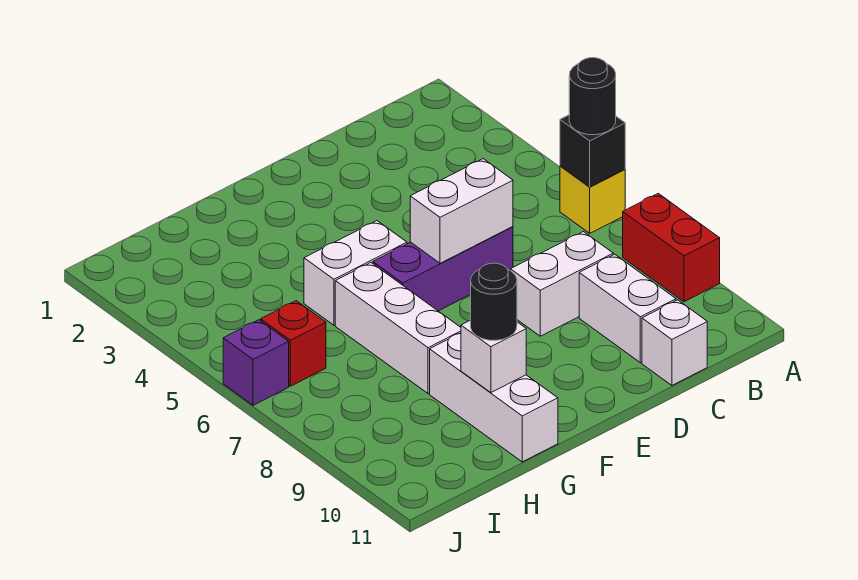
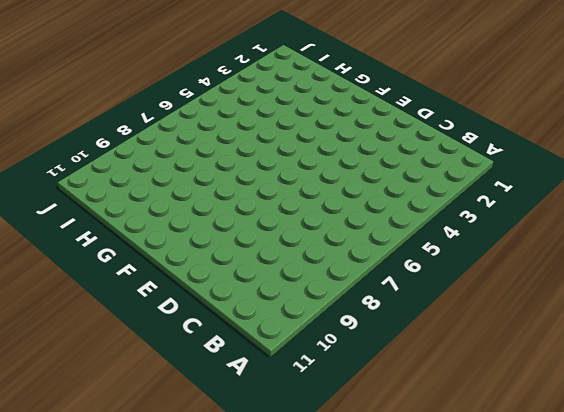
none -> yellow brick A6 level 1
none -> red brick A8:A9 level 1
none -> white brick C8:D8 level 1

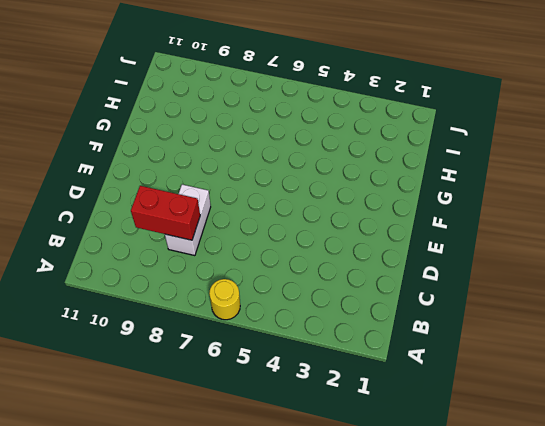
yellow round brick A6 level 1 -> yellow brick A6 level 1
red brick C8:C9 level 2 -> red brick A8:A9 level 1
none -> white brick C9:C10 level 1
none -> white brick C11 level 1
none -> purple brick D6:F6 level 1

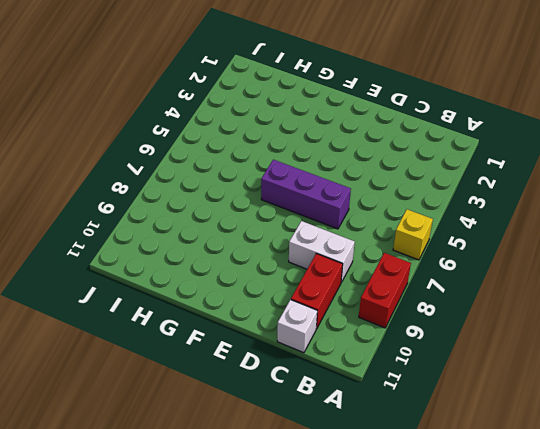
red brick C9:C10 level 1 -> white brick C9:C10 level 1
none -> white brick F5:G5 level 1
none -> white brick G6:G8 level 1
none -> white brick G9:G11 level 1

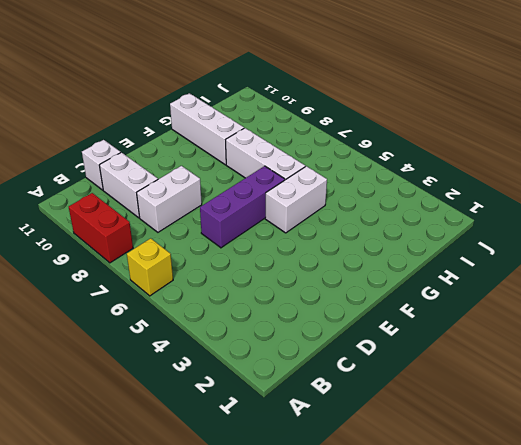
none -> red brick I6 level 1
none -> purple brick J6 level 1
none -> black brick A6 level 2

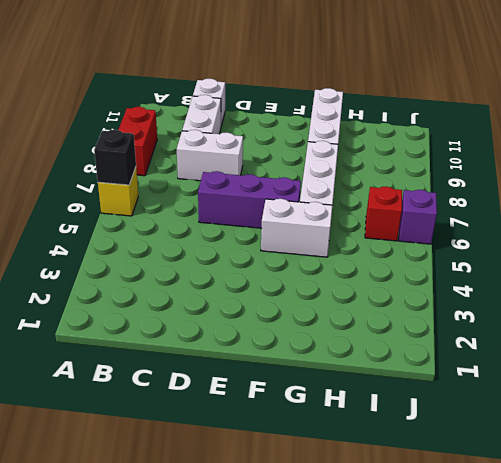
none -> white brick D6:E6 level 2
none -> white brick G10 level 2
none -> black round brick A6 level 3

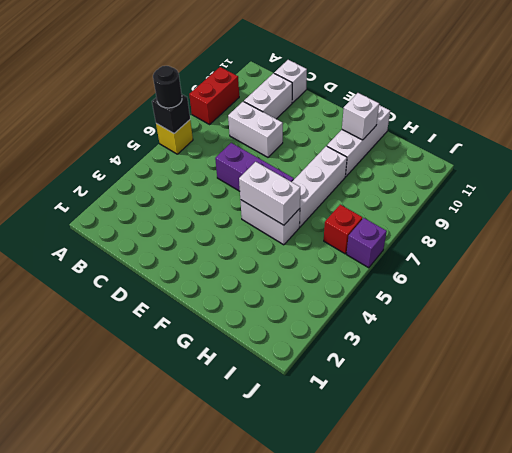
white brick F5:G5 level 2 -> white brick D6:E6 level 2
none -> black round brick G10 level 3

